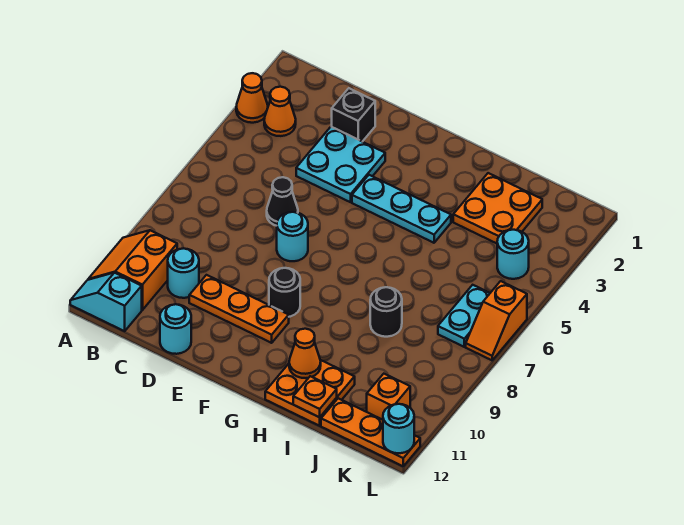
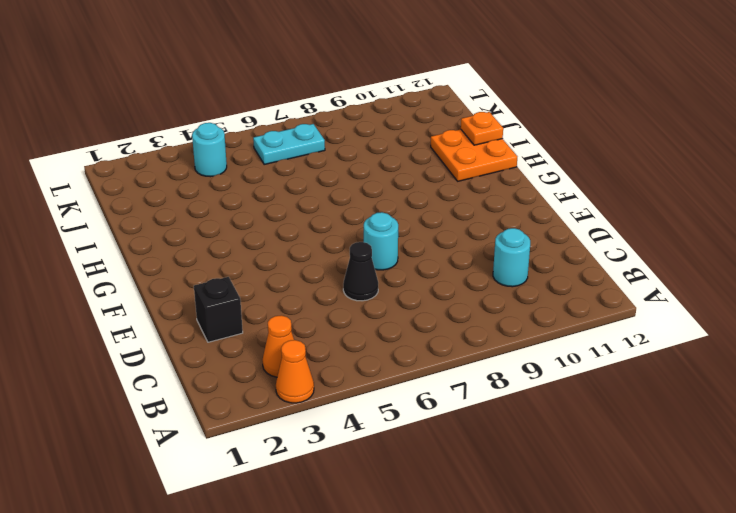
none -> orange slope A10:B11 level 1 top B
none -> cyan slope A12:B12 level 1 top B
none -> cyan plate D3:E4 level 1

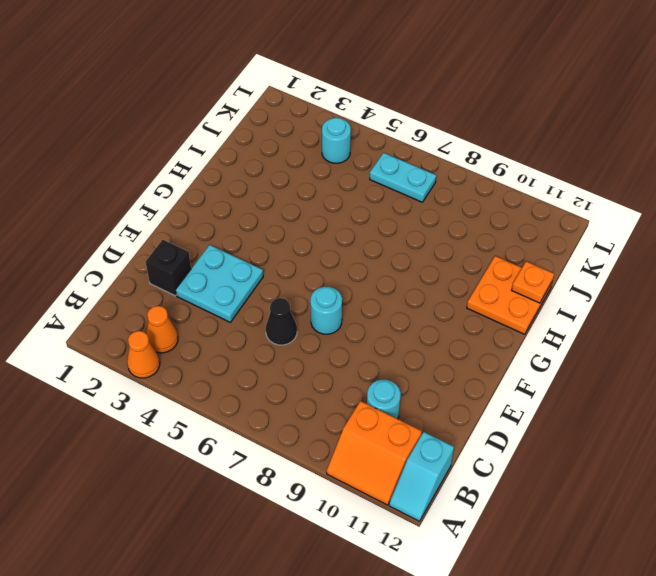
none -> orange plate D10:F10 level 1
none -> cyan round brick D12 level 1
none -> cyan plate F4:H4 level 1

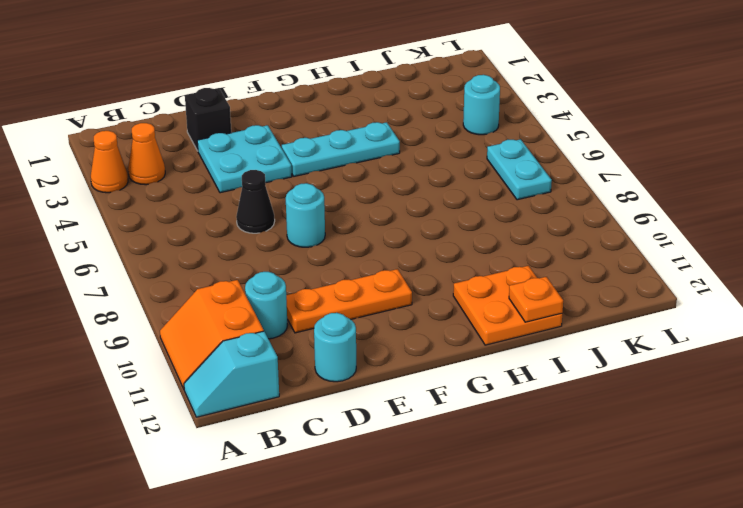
none -> black round brick F9 level 1
none -> orange plate I2:J3 level 1
none -> black round brick I8 level 1

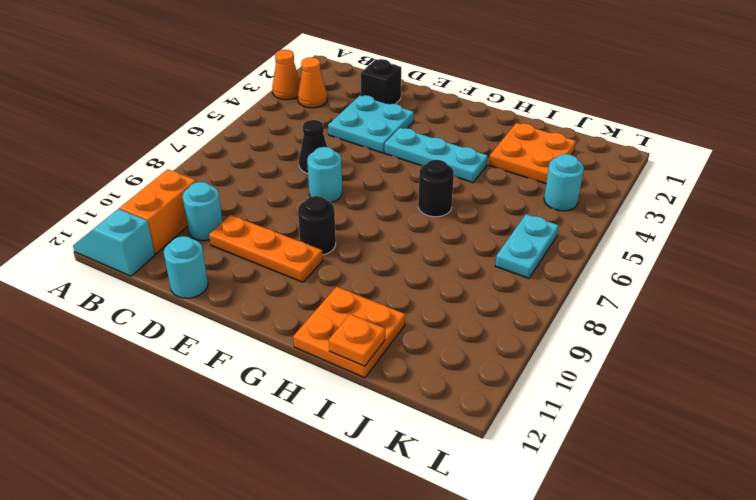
black round brick H6 level 1 -> black round brick I8 level 1
none -> orange plate J12:L12 level 1
none -> orange brick K11 level 1
none -> orange slope L6:L7 level 1 top 6

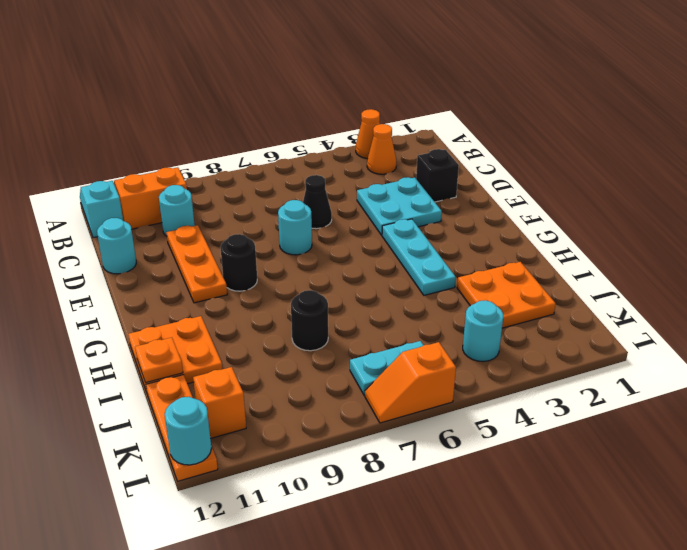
none -> orange cone H11 level 2

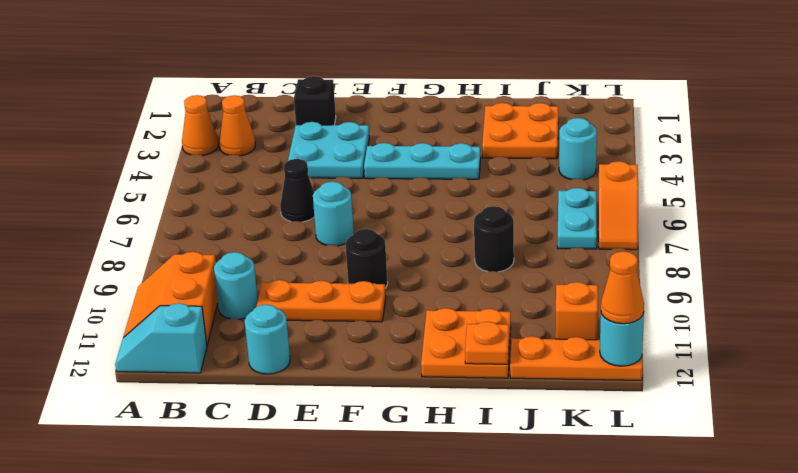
orange cone L12 level 3 -> orange cone H11 level 2

